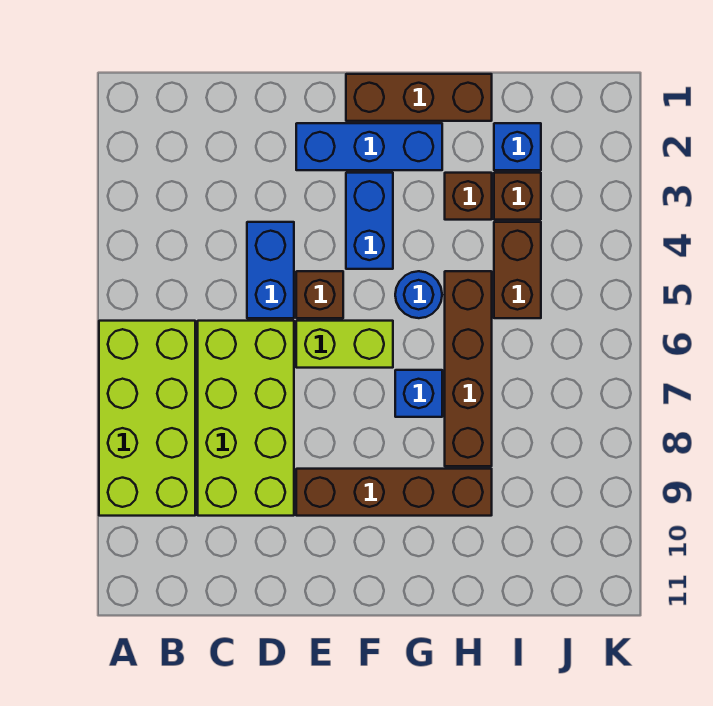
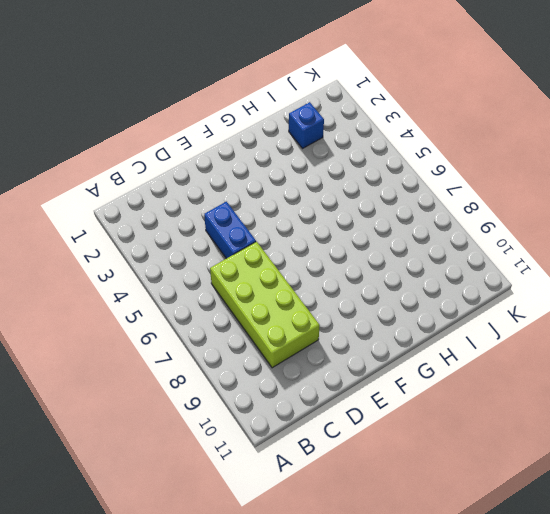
none -> lime brick A6:B9 level 1
none -> blue brick E2:G2 level 1
none -> brown brick E5 level 1

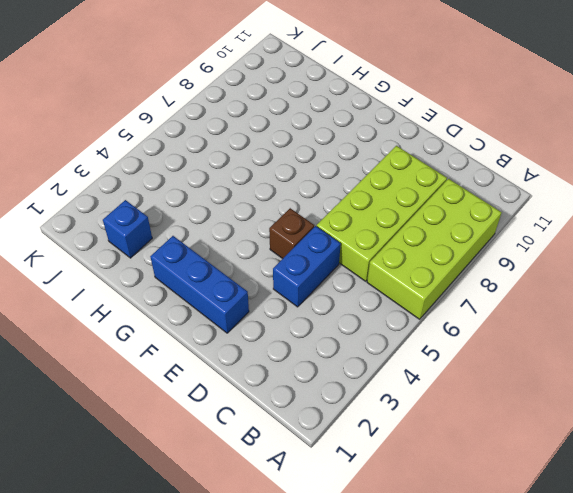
none -> lime brick E6:F6 level 1
none -> brown brick E9:H9 level 1
none -> brown brick F1:H1 level 1

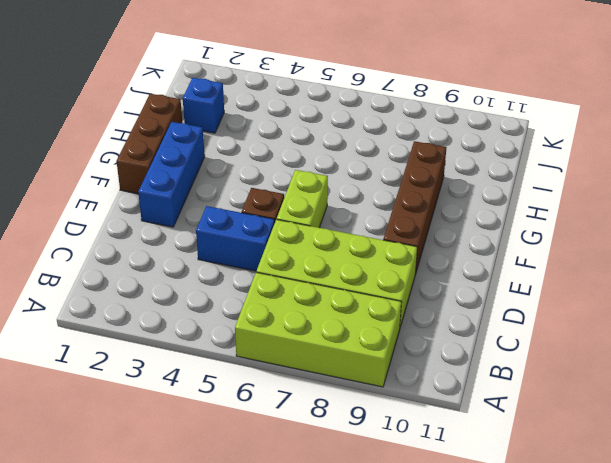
none -> blue brick F3:F4 level 1
none -> blue round brick G5 level 1
none -> blue brick G7 level 1

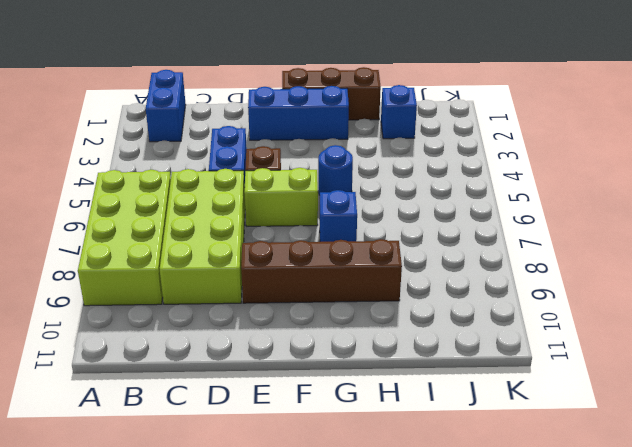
blue brick B1:B2 level 1 -> blue brick F3:F4 level 1
none -> brown brick H3 level 1
none -> brown brick H5:H8 level 1
none -> brown brick I3 level 1

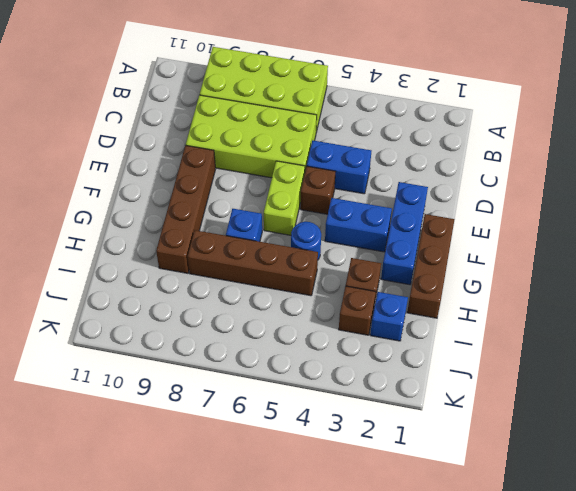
none -> brown brick I4:I5 level 1

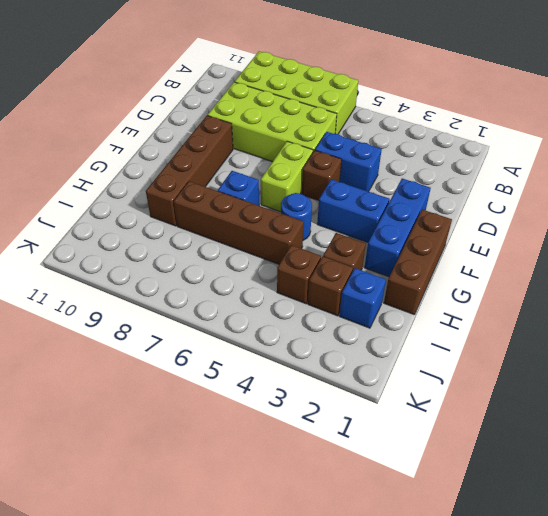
brown brick I4 level 1 -> brown brick I4:I5 level 1

